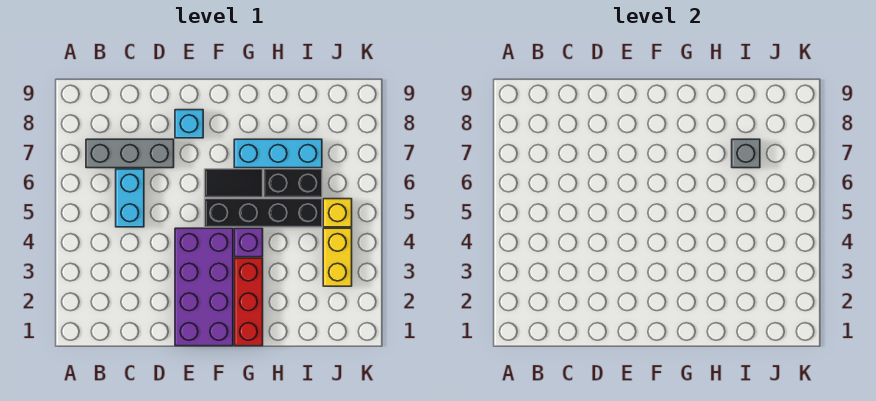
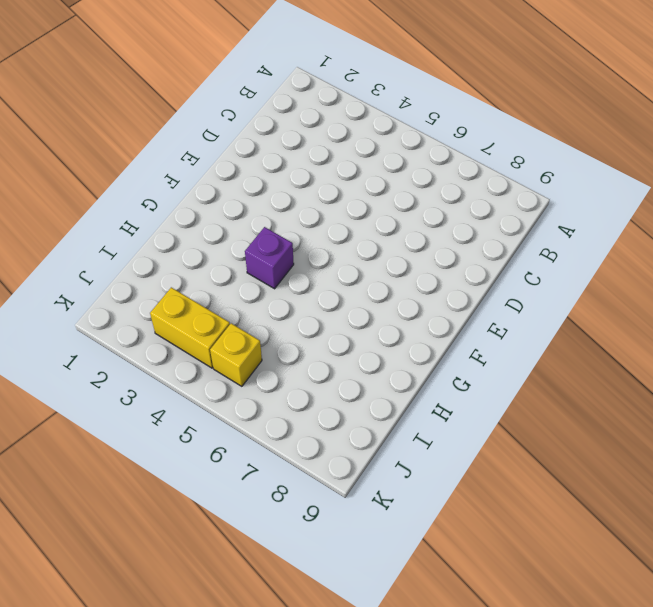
none -> grey brick B7:D7 level 1
none -> cyan brick C5:C6 level 1
none -> purple brick E1:F4 level 1

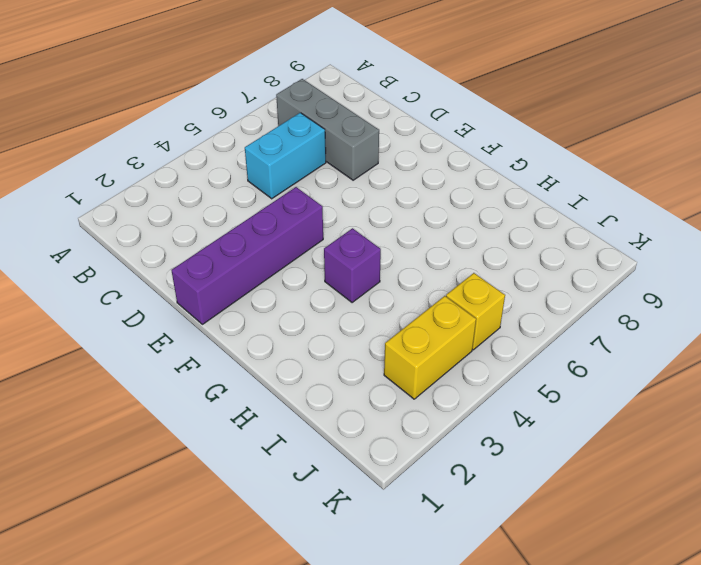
purple brick E1:E4 level 1 -> purple brick E1:F4 level 1
none -> cyan brick E8 level 1
none -> black brick F5:I5 level 1
none -> black tile F6:G6 level 1

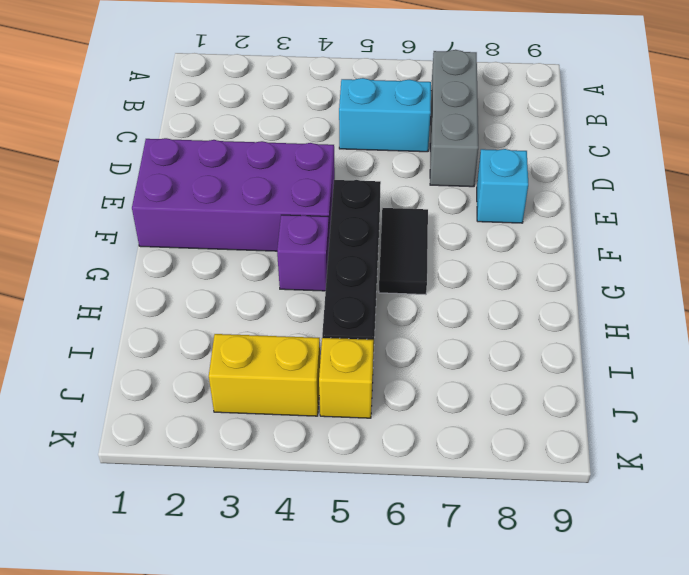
none -> red brick G1:G3 level 1
none -> cyan brick G7:I7 level 1
none -> black brick H6:I6 level 1

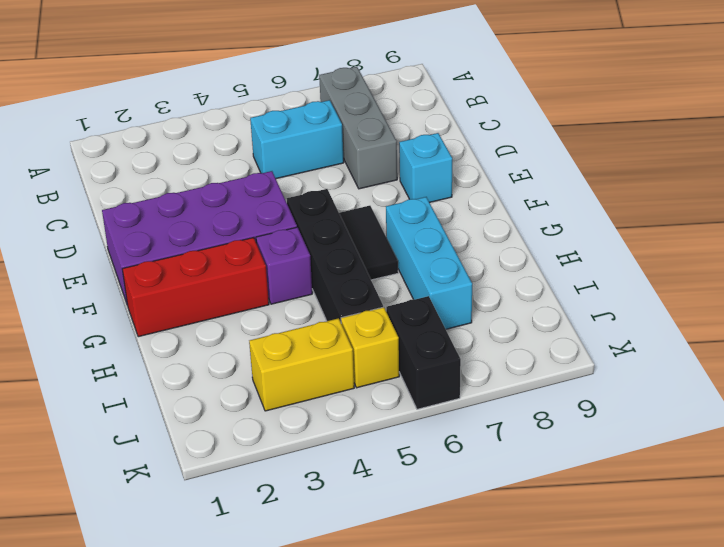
black brick J6:K6 level 1 -> black brick H6:I6 level 1
none -> grey brick I7 level 2

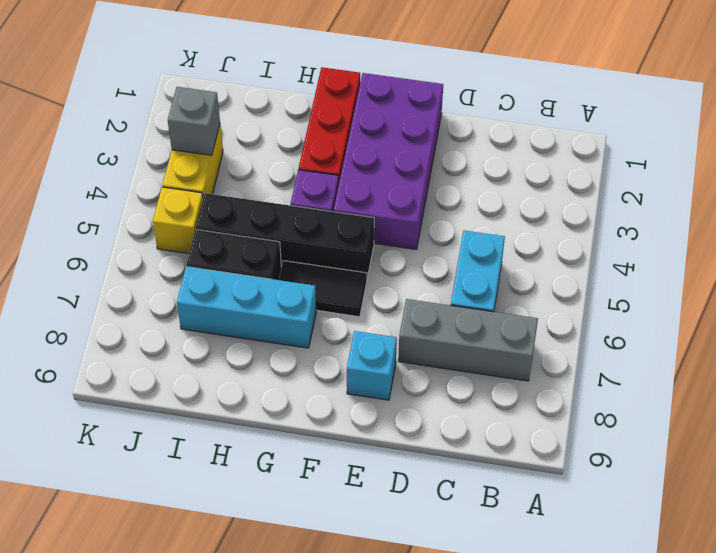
grey brick J3 level 2 -> grey brick I7 level 2

